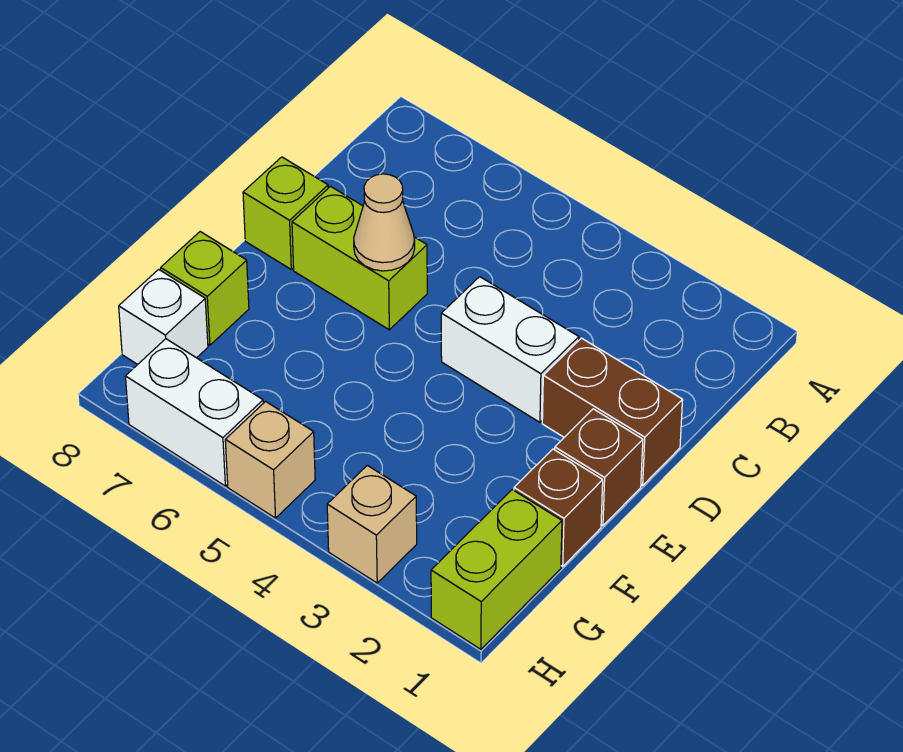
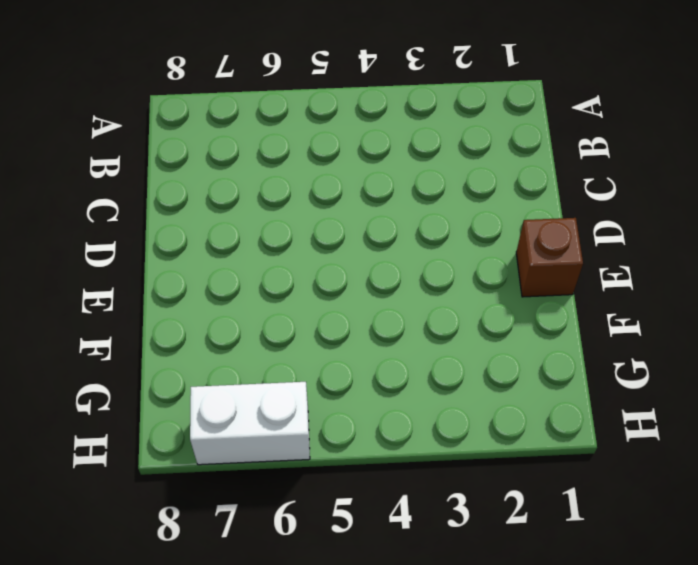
none -> brown brick D1:D2 level 1
none -> white brick D3:D4 level 1
none -> lime brick D6:D7 level 1

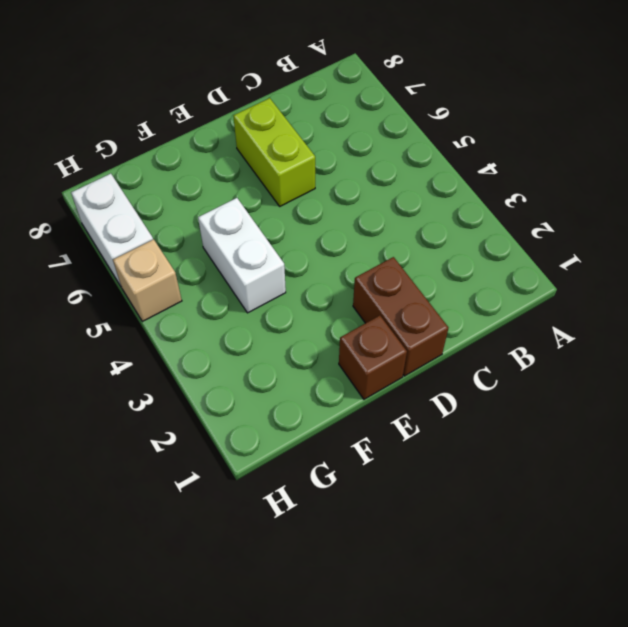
white brick F4:F5 level 1 -> white brick D3:D4 level 1
none -> lime brick D8 level 1
none -> brown brick F1 level 1
none -> lime brick F8 level 1

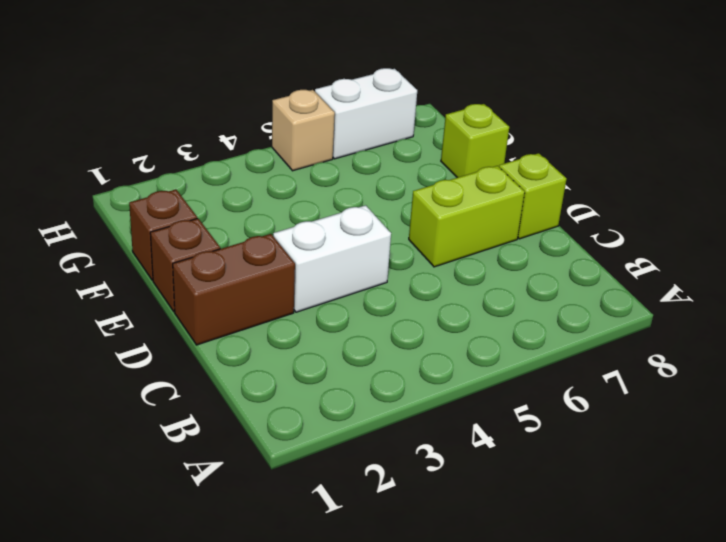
none -> lime brick G1:H1 level 1
none -> white brick G8 level 1
none -> tan brick H3 level 1

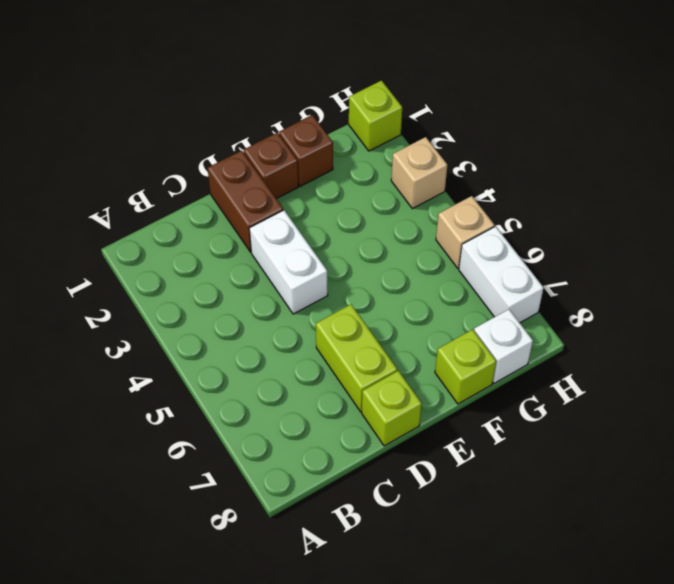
lime brick H1 level 1 -> lime brick G1:H1 level 1
none -> tan cone D6 level 2

